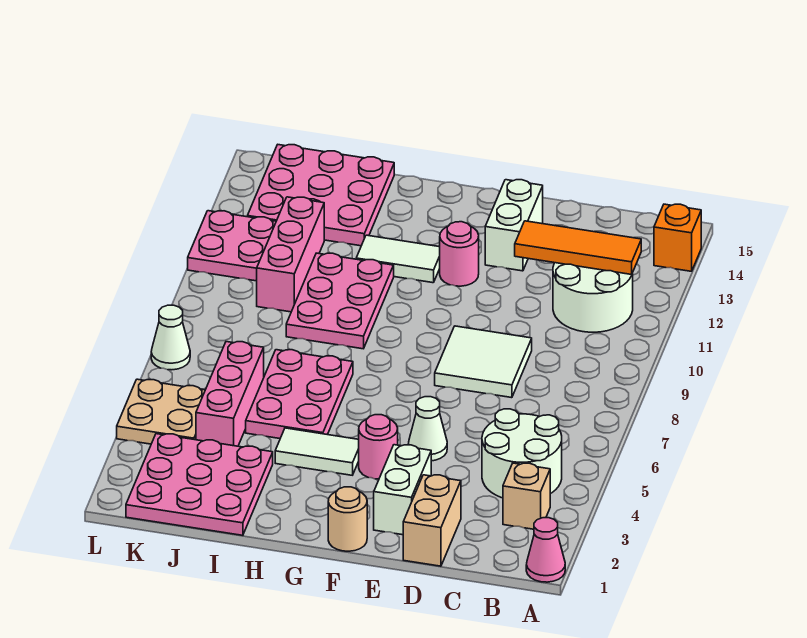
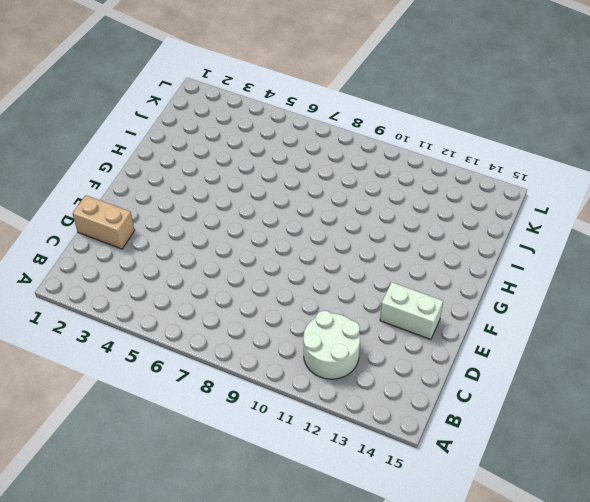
none -> pink cone A1 level 1
none -> orange brick A14 level 1
none -> tan brick B3 level 1

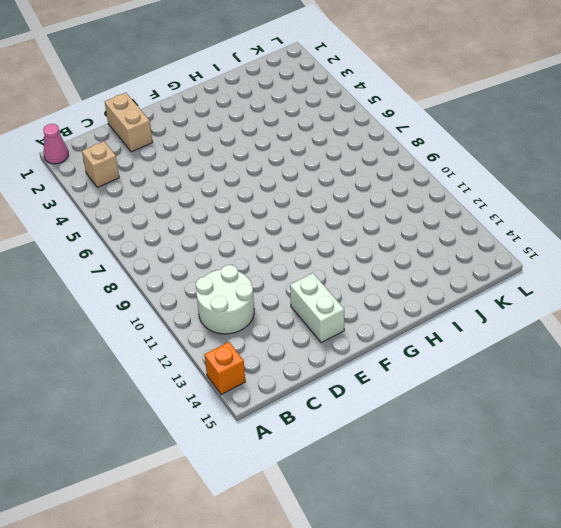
none -> white round brick B4:C5 level 1
none -> white tile D8:E9 level 1
none -> white brick E2:E3 level 1

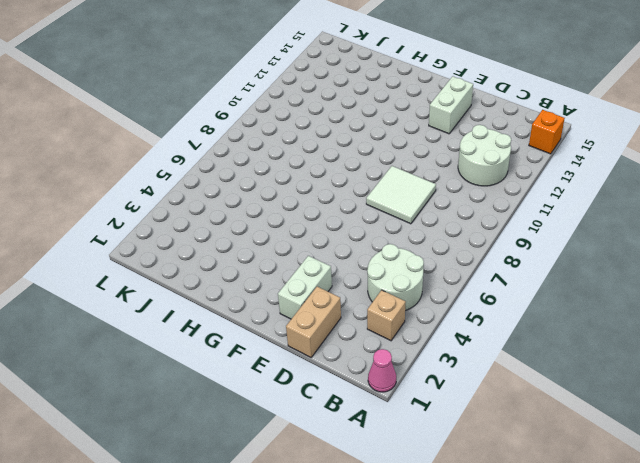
none -> white cone E5 level 1
none -> tan round brick F1 level 1
none -> pink round brick F4 level 1

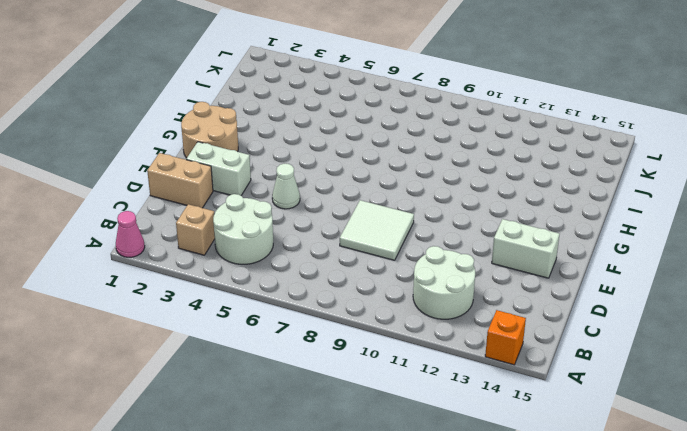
tan round brick F1:G2 level 1 -> tan round brick F1 level 1
none -> pink round brick F4 level 1
none -> pink round brick F12 level 1
none -> white tile G4:H4 level 1

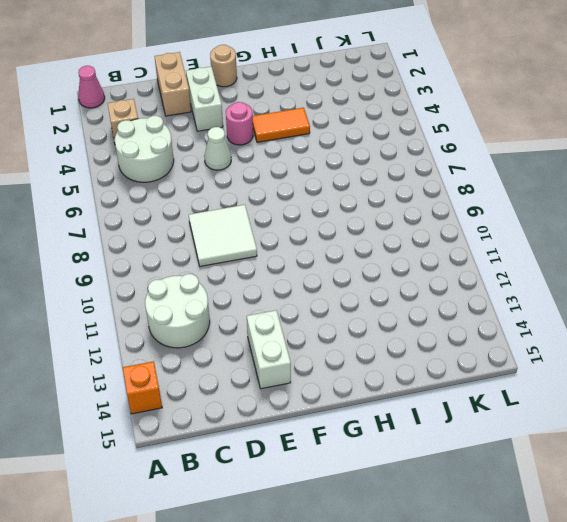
orange tile G4:H4 level 1 -> white tile G4:H4 level 1
none -> pink round brick F12 level 1
none -> white tile G12:H12 level 1
none -> pink plate H5:I7 level 1

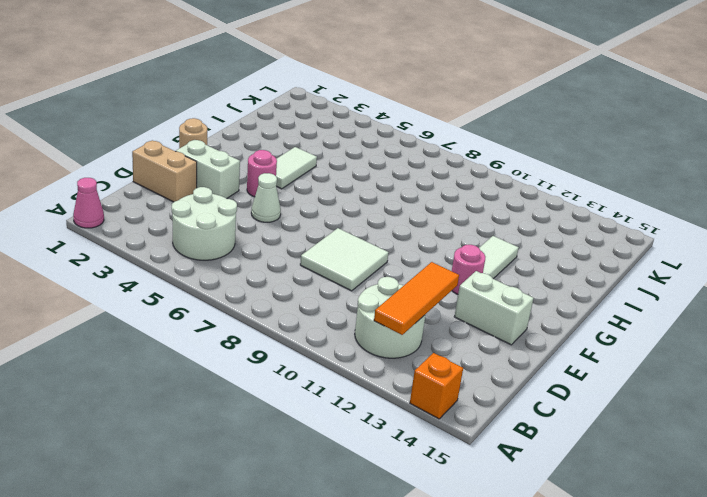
none -> tan brick B3 level 1
none -> pink plate H5:I7 level 1
none -> pink plate H9:I11 level 1

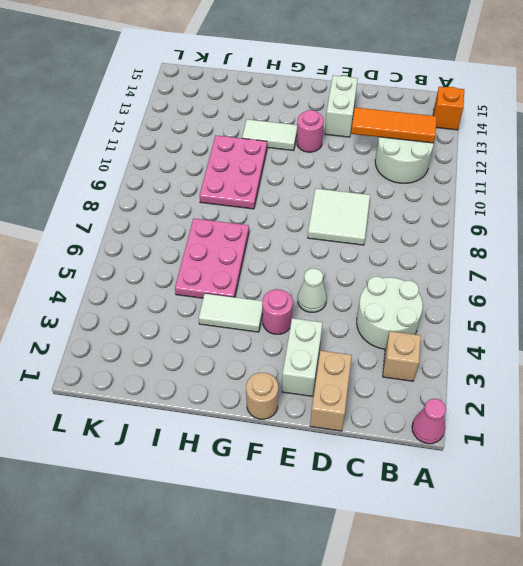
none -> pink plate I1:K3 level 1
none -> pink plate I13:K15 level 1
none -> pink brick J4:J6 level 1

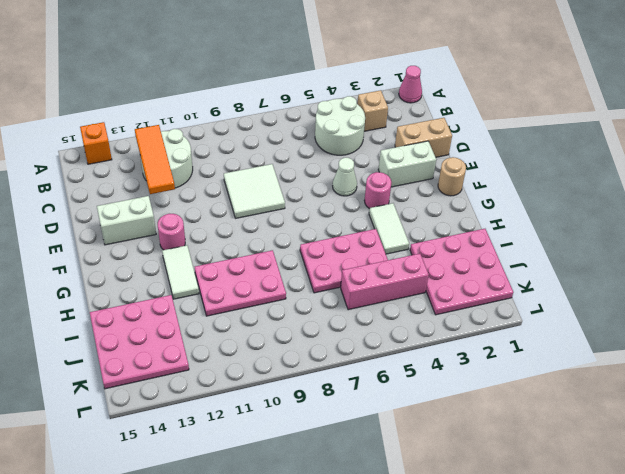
none -> pink brick J10:J12 level 1
none -> tan plate K4:L5 level 1
none -> pink plate K11:L12 level 1

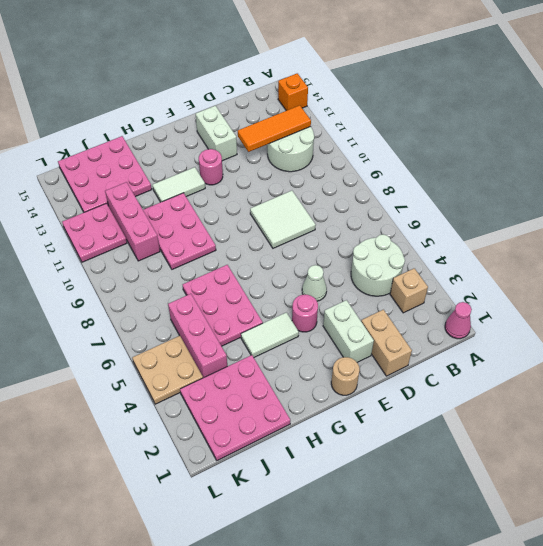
none -> white cone L7 level 1

